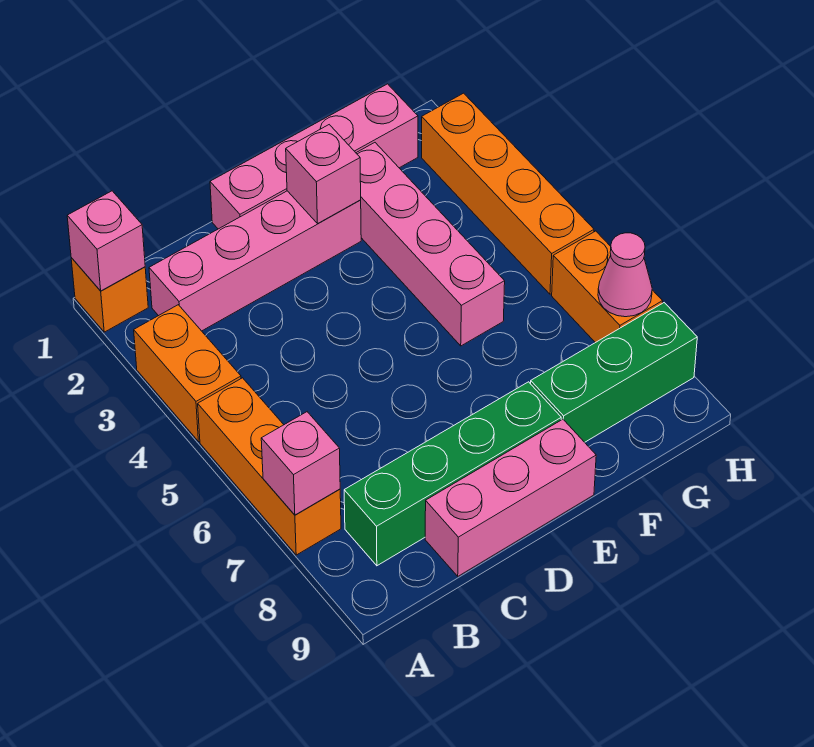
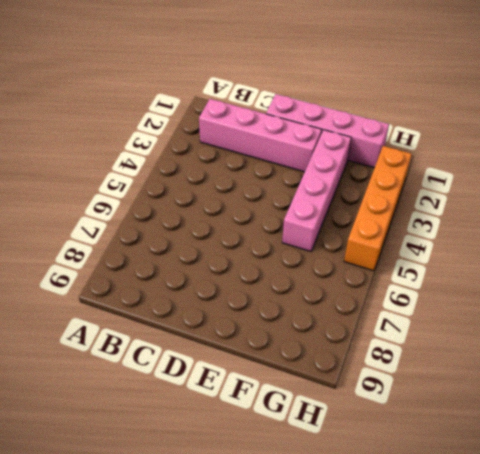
none -> orange brick A1 level 1
none -> orange brick A3:A4 level 1
none -> orange brick A5:A7 level 1

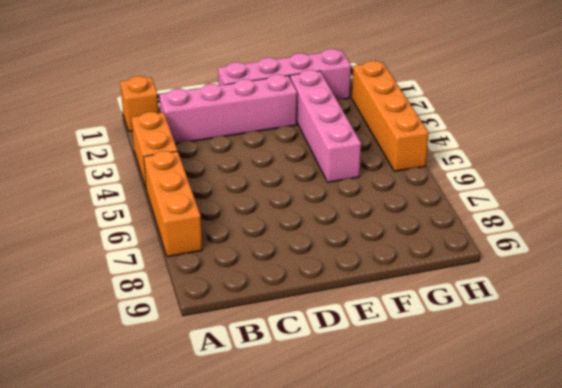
none -> green brick B8:E8 level 1
none -> pink brick C9:E9 level 1
none -> green brick F8:H8 level 1

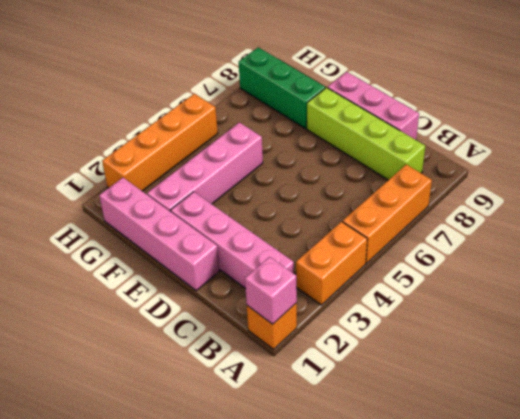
lime brick B8:E8 level 1 -> green brick B8:E8 level 1
none -> orange brick H6:H7 level 1
none -> pink brick A7 level 2
none -> pink brick E2 level 2

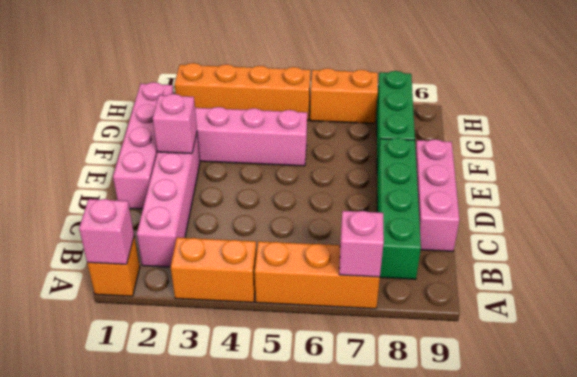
none -> pink cone H7 level 2

